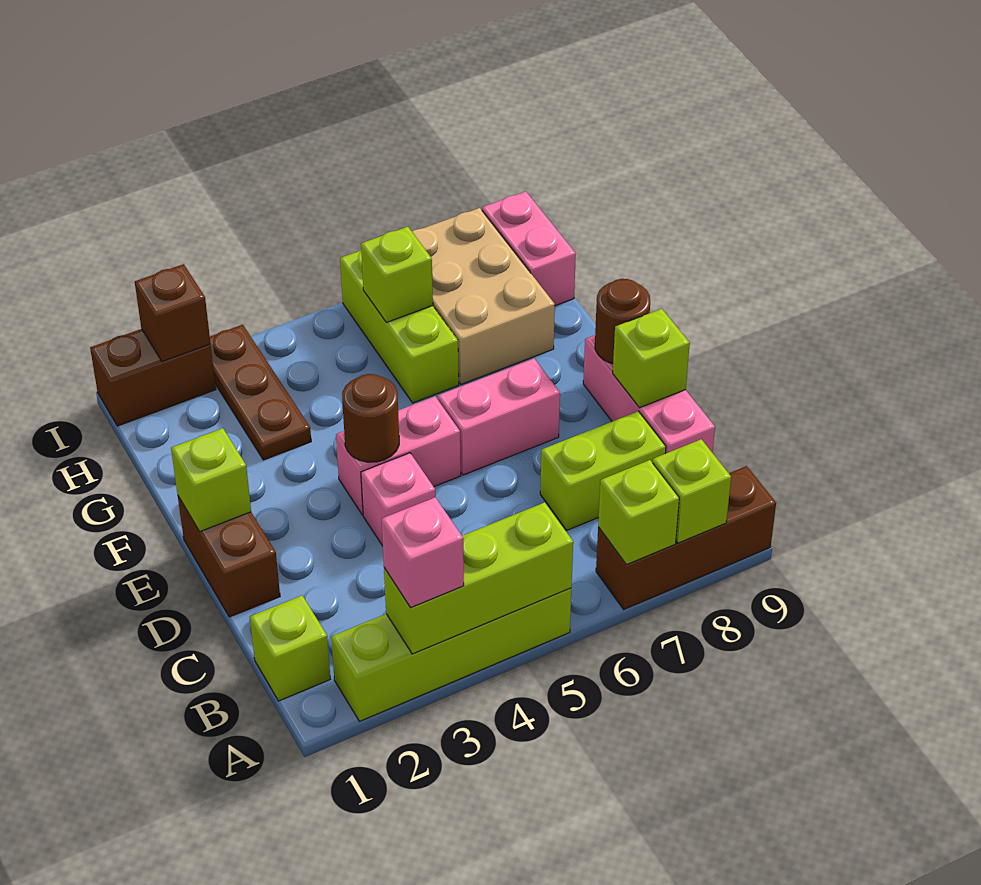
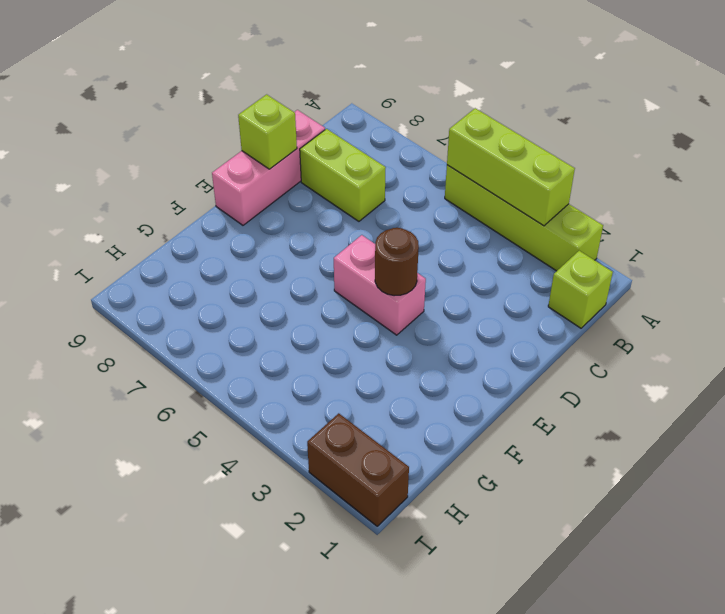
none -> brown brick A7:A9 level 1
none -> brown brick D1:E1 level 1
none -> pink brick D4 level 1

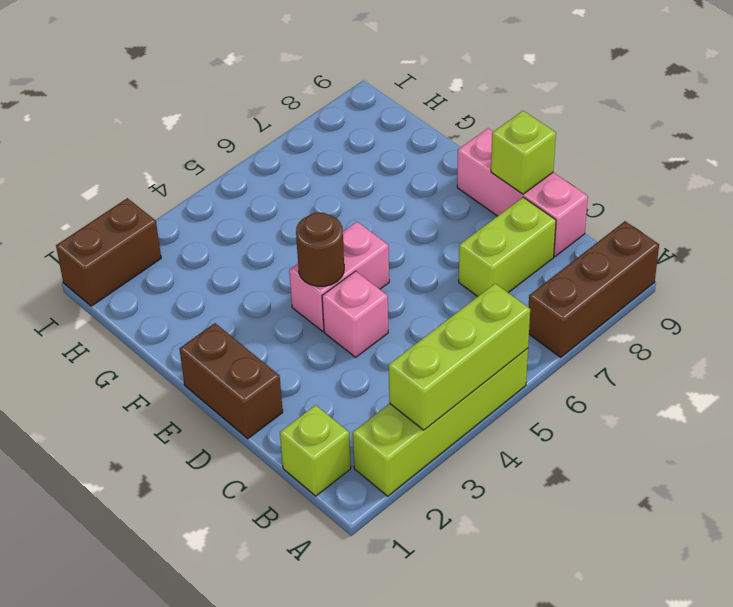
none -> pink brick E6:E7 level 1
none -> brown plate G3:I3 level 1
none -> lime brick G6:I6 level 1

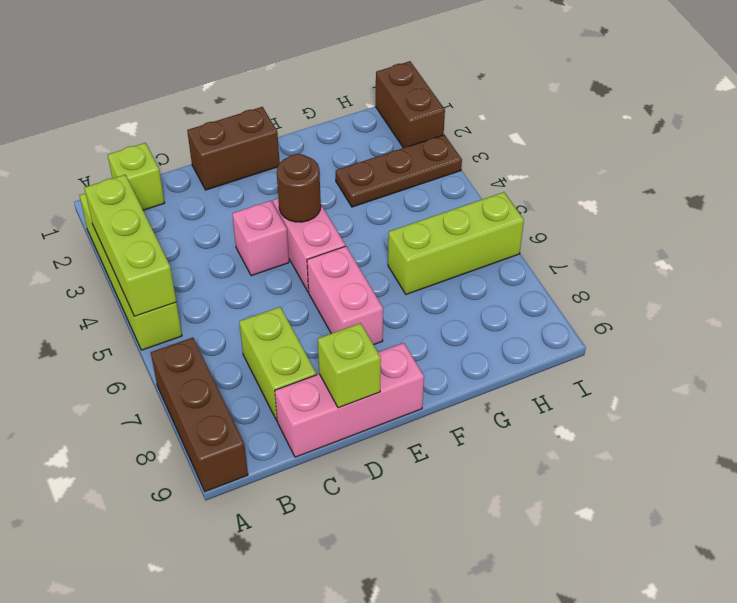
none -> tan brick G7:I8 level 1
none -> pink brick H9:I9 level 1
none -> lime brick A7 level 2

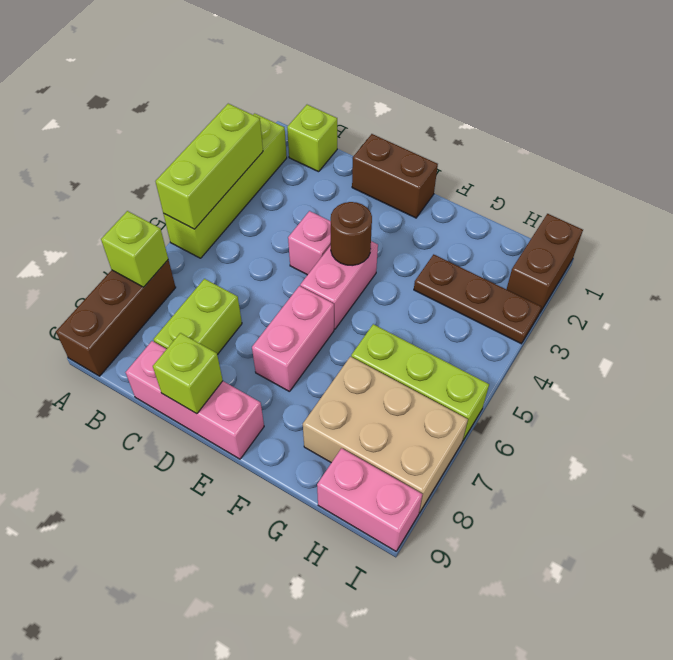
none -> lime brick A8 level 2
none -> lime brick E1 level 2
none -> brown round brick E9 level 2

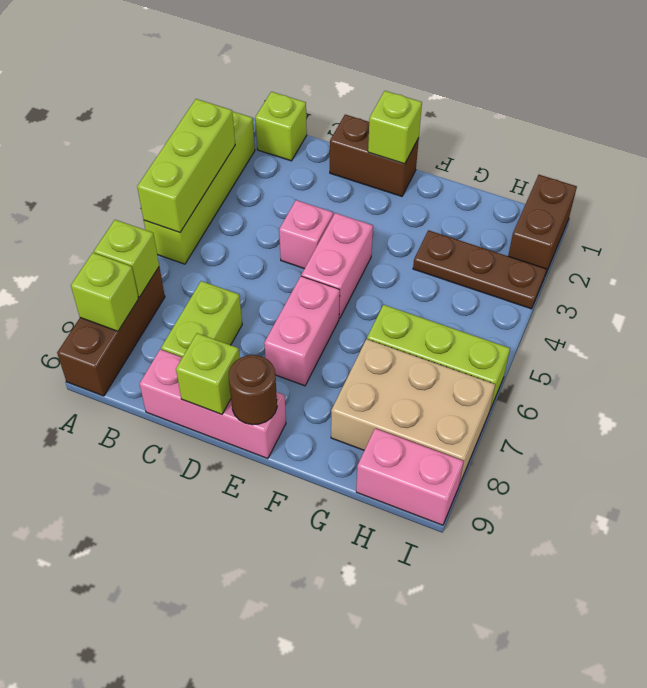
none -> brown round brick E4 level 2
none -> lime brick H6 level 2
none -> brown brick I2 level 2

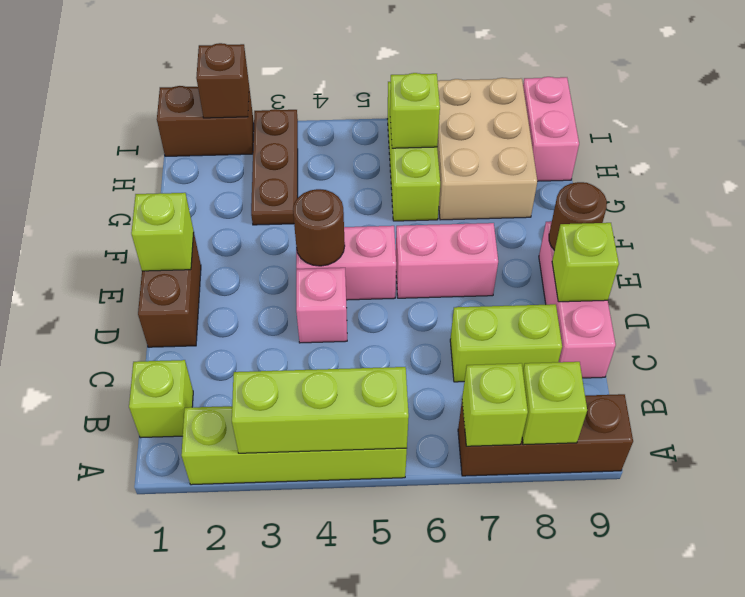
none -> pink brick A3 level 3

